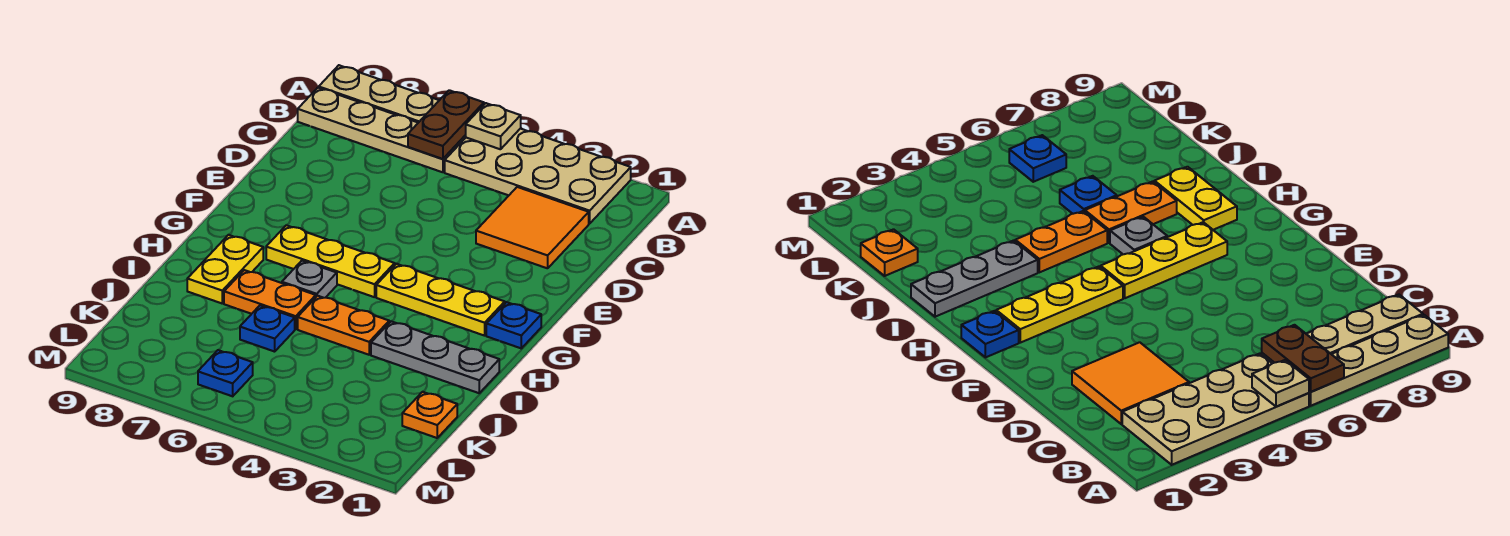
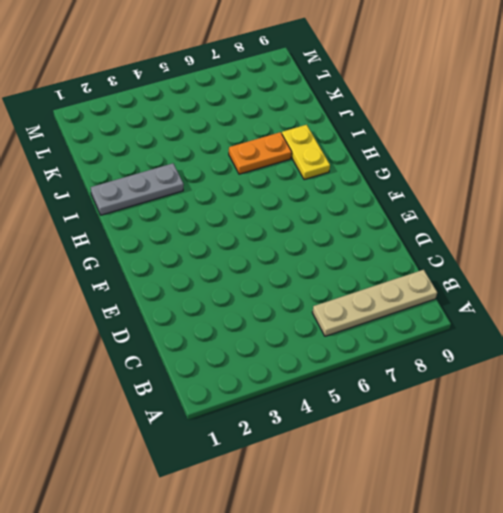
none -> tan plate A2:B5 level 1
none -> tan plate A6:A9 level 1
none -> orange tile C2:D3 level 1

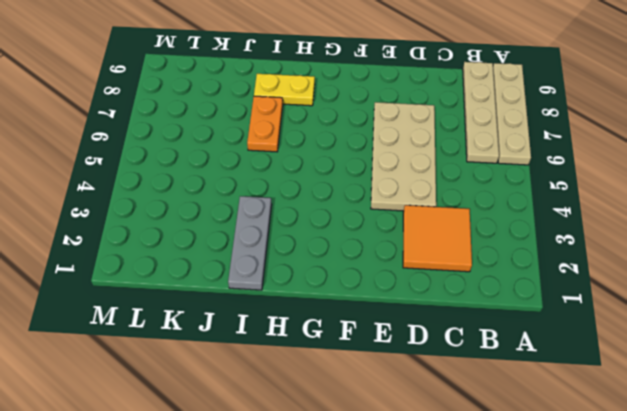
tan plate D4:E7 level 1 -> tan plate A2:B5 level 1
none -> blue plate G1 level 1
none -> yellow plate G2:G4 level 1
none -> yellow plate G5:G7 level 1

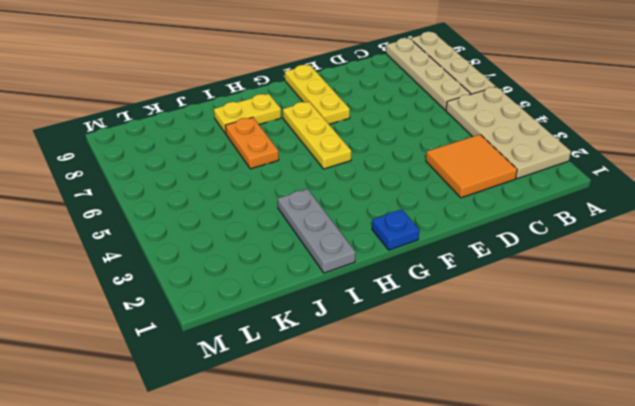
yellow plate F7:F9 level 1 -> yellow plate G2:G4 level 1
none -> grey plate H6 level 1
none -> orange plate I4:I5 level 1
none -> blue plate J6 level 1

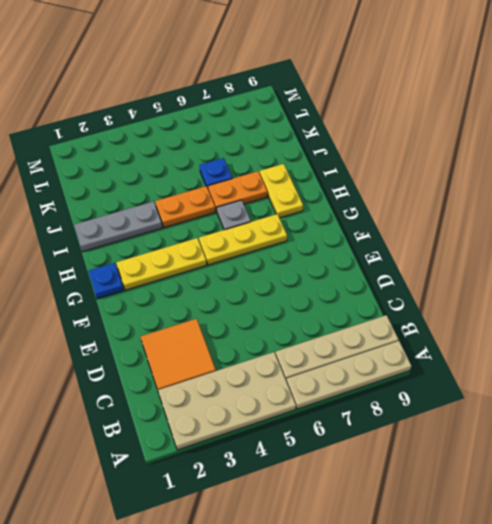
none -> orange plate K1 level 1
none -> blue plate L6 level 1
none -> tan plate A5 level 2

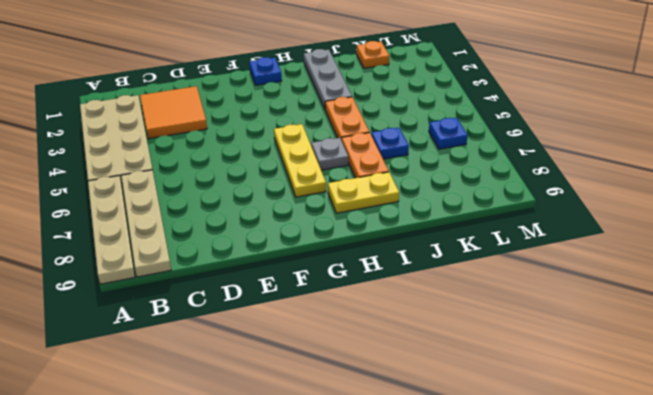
none -> yellow plate G2:G4 level 1
none -> tan plate A5 level 2
none -> brown plate A6:B6 level 2

